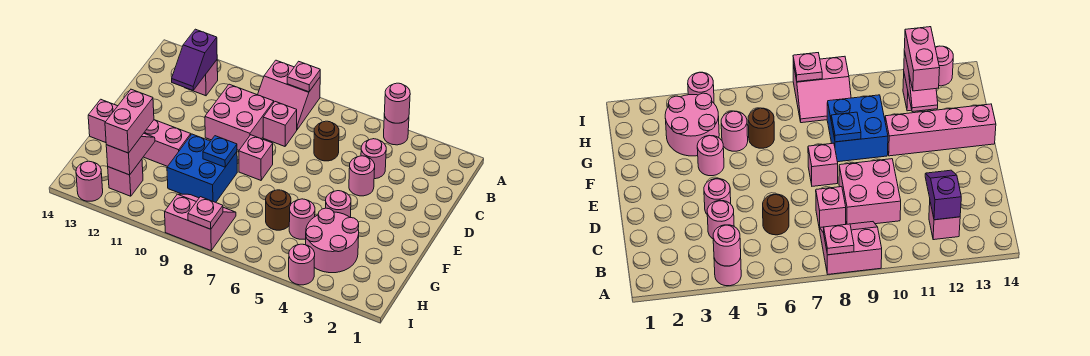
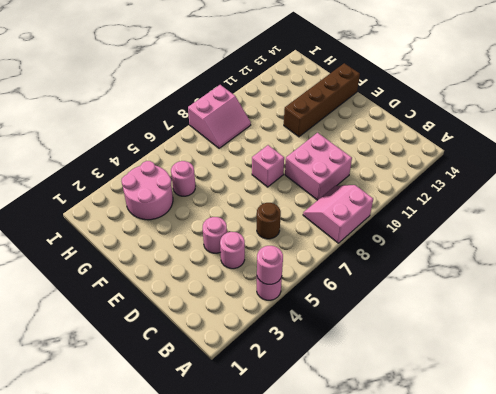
brown brick F11:F14 level 1 -> pink brick F11:F14 level 1
none -> pink brick B12 level 1
none -> pink brick C8 level 1
none -> pink round brick F4 level 1

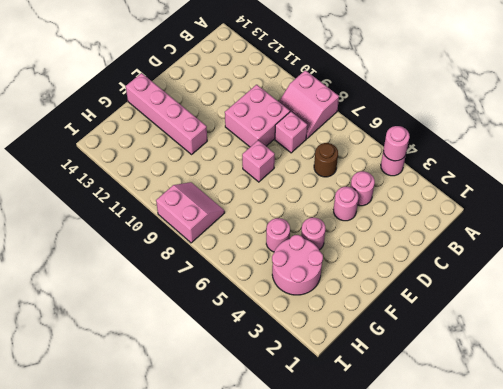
none -> pink brick B12 level 1
none -> blue brick F9:G10 level 1
none -> brown round brick G6 level 1

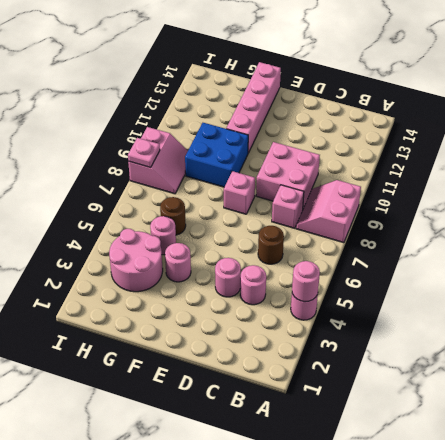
none -> pink brick B12 level 1
none -> pink brick H12 level 1
none -> pink round brick I4 level 1

